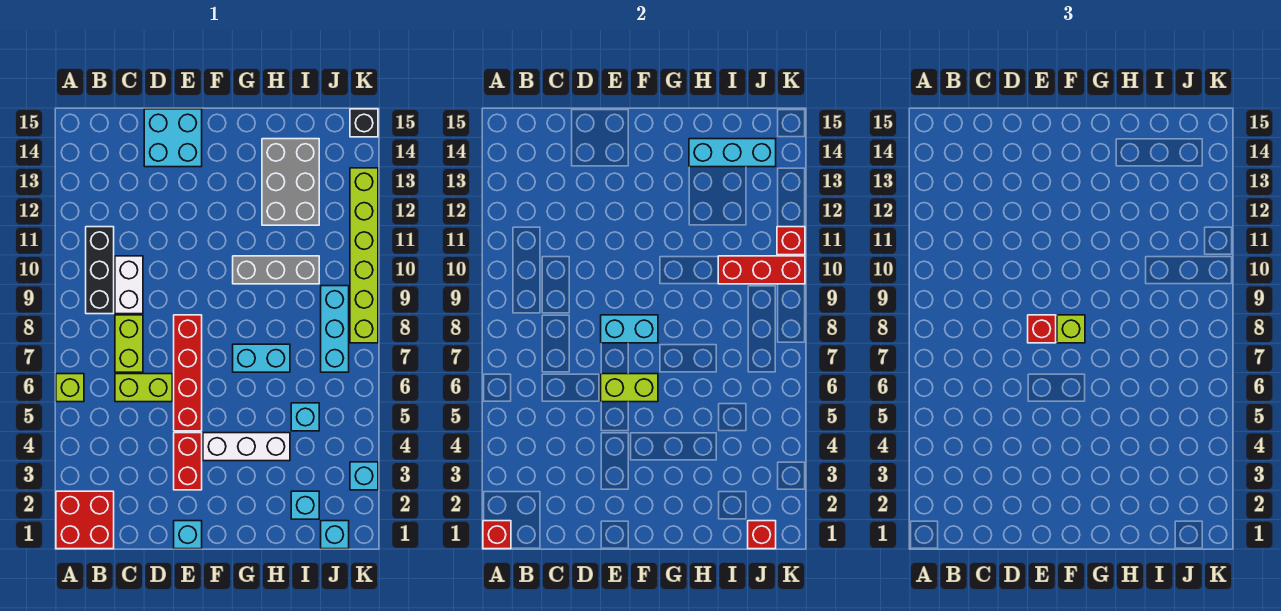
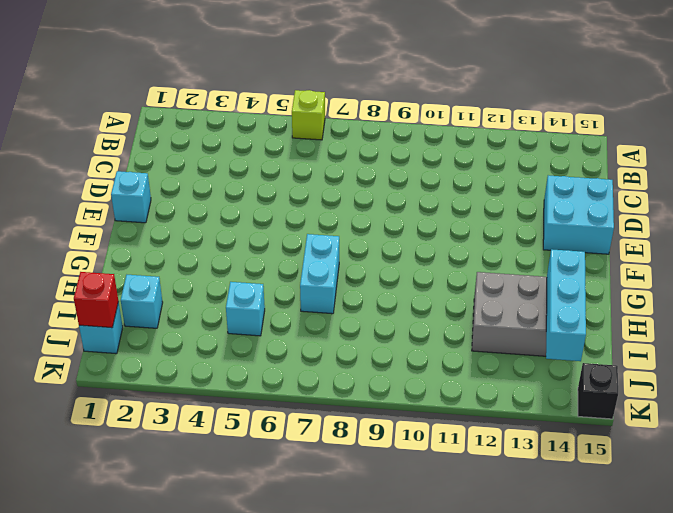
none -> red brick A1:B2 level 1
none -> black brick B9:B11 level 1
none -> lime brick C6:D6 level 1
none -> lime brick C7:C8 level 1

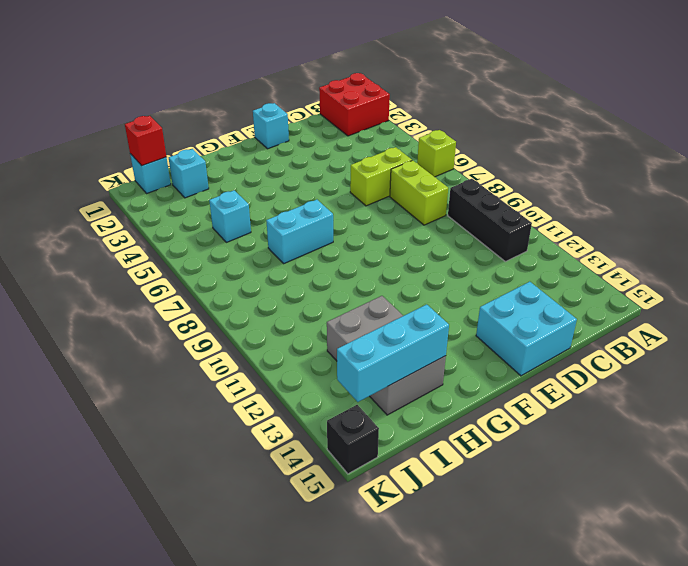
none -> white brick C9:C10 level 1
none -> red brick E3:E4 level 1
none -> red brick E5:E8 level 1
none -> white brick F4:H4 level 1

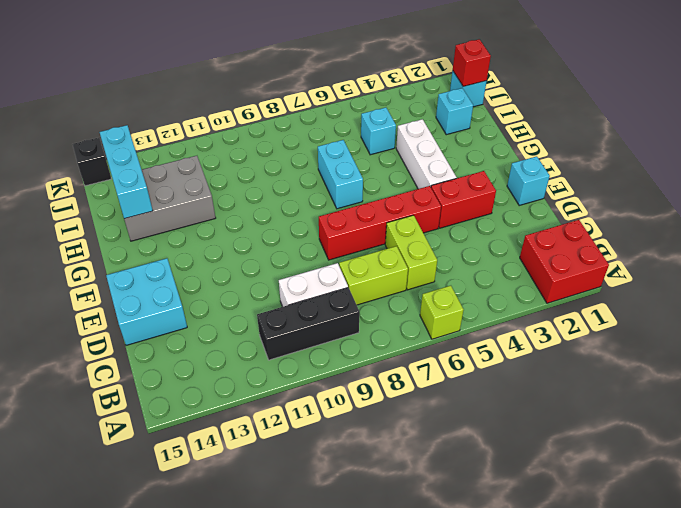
none -> grey brick G10:I10 level 1
none -> cyan brick J7:J9 level 1
none -> cyan brick K3 level 1
none -> lime brick K8:K13 level 1

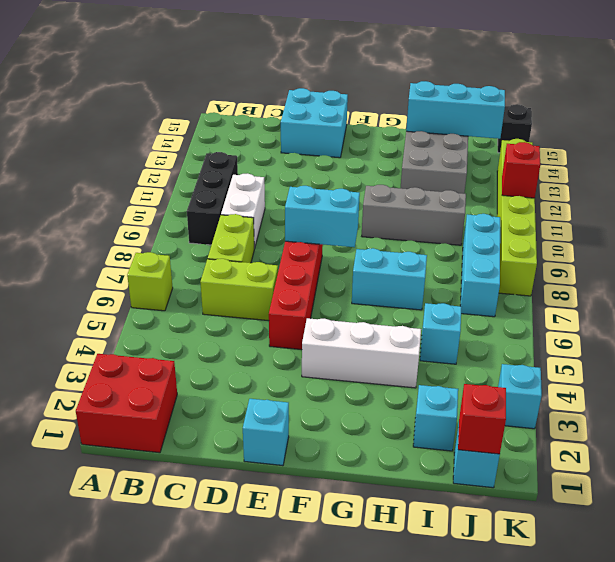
none -> red brick E3:E4 level 1
none -> red brick A1 level 2
none -> lime brick E6:F6 level 2
none -> red brick I10:K10 level 2

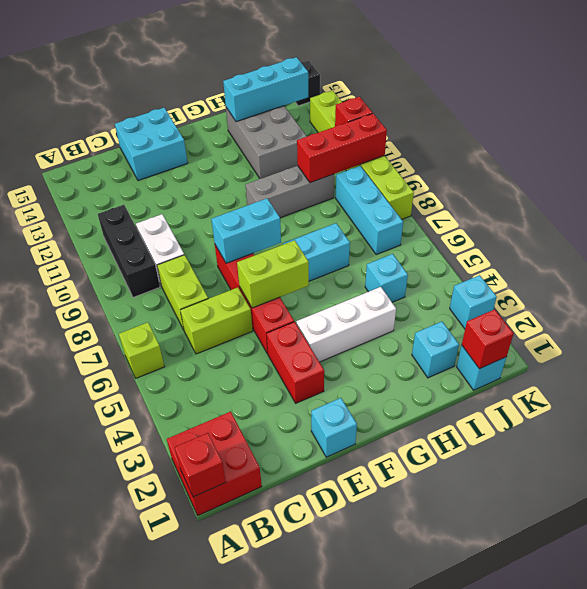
none -> red brick E8 level 3
none -> lime brick F8 level 3

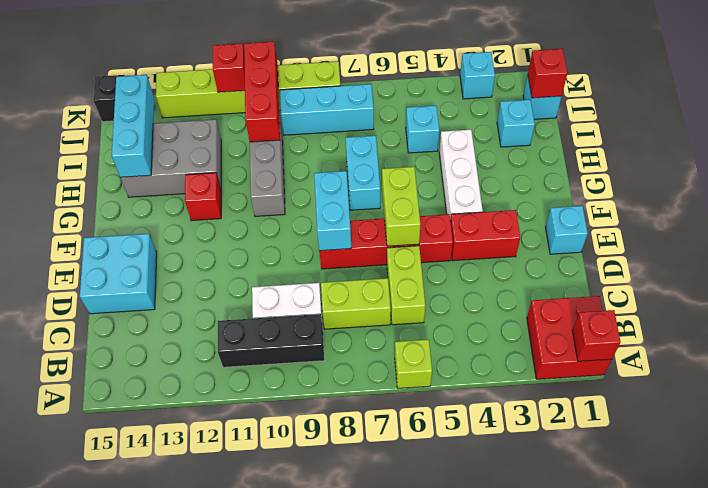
red brick G12 level 1 -> red brick E8 level 3
none -> lime brick F8 level 3

